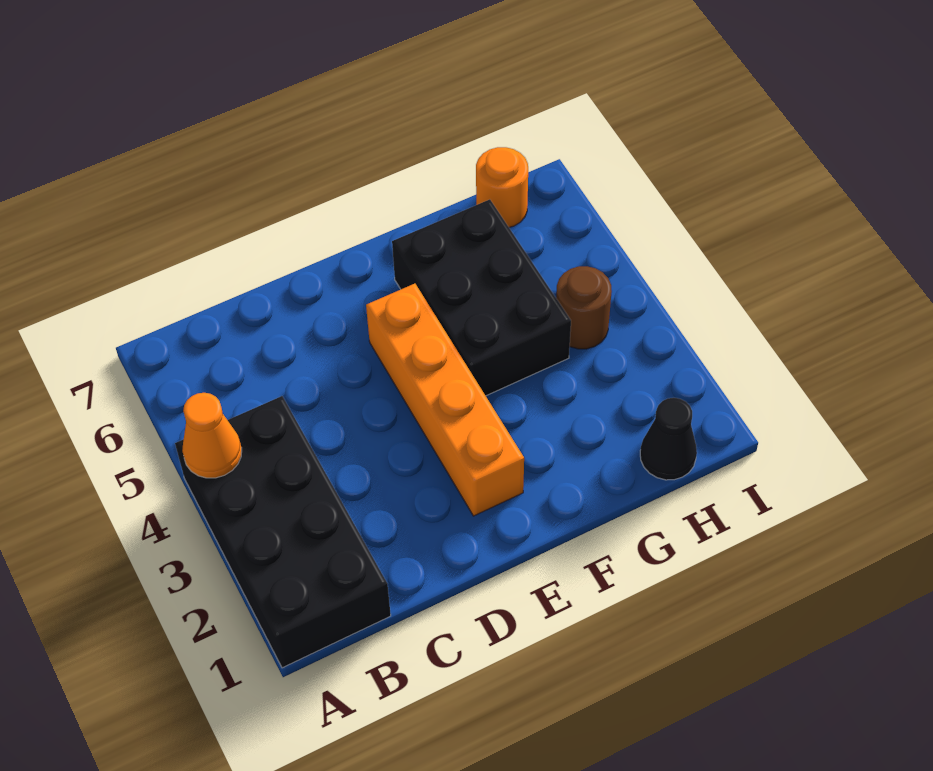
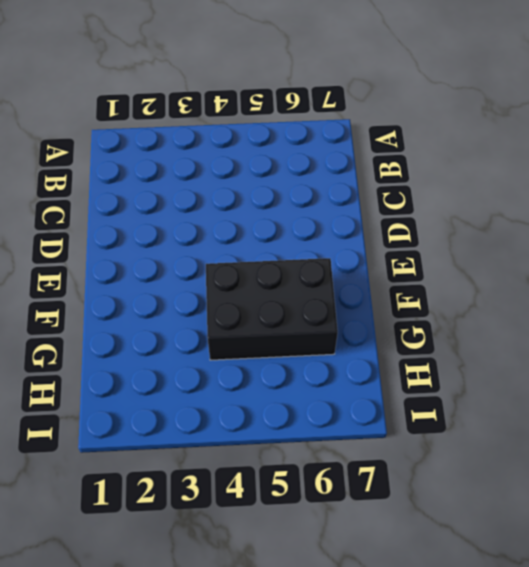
none -> black brick A1:B4 level 1
none -> orange brick E2:E5 level 1

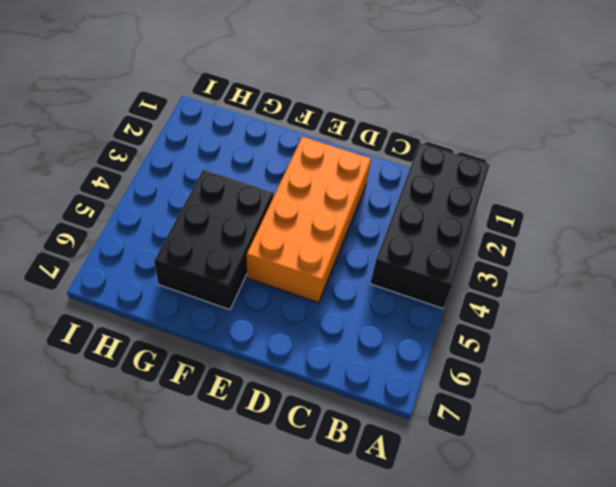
orange brick D2:E5 level 1 -> orange brick E2:E5 level 1
none -> black cone H1 level 1
none -> brown round brick H4 level 1

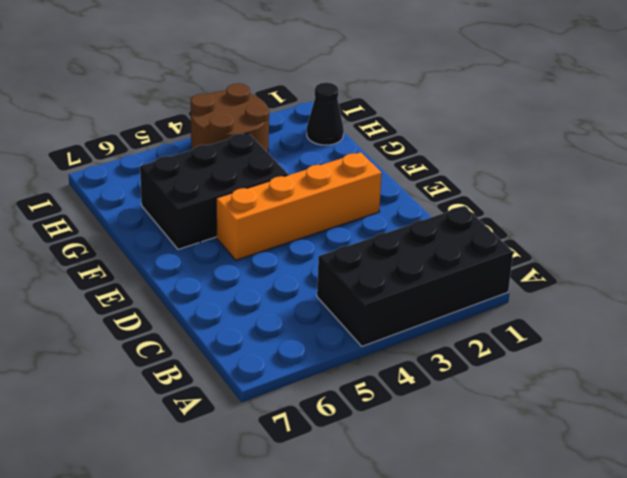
brown round brick H3:I4 level 1 -> brown round brick H4 level 1
none -> orange round brick H7 level 1
none -> orange cone A4 level 2

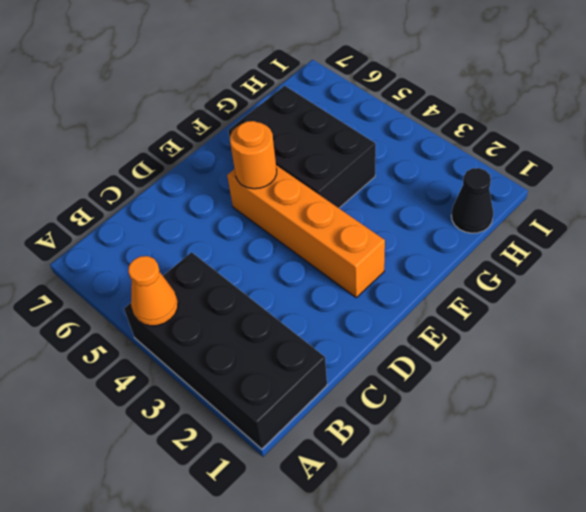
orange round brick E5 level 2 -> orange round brick H7 level 1
none -> brown round brick H4 level 1

